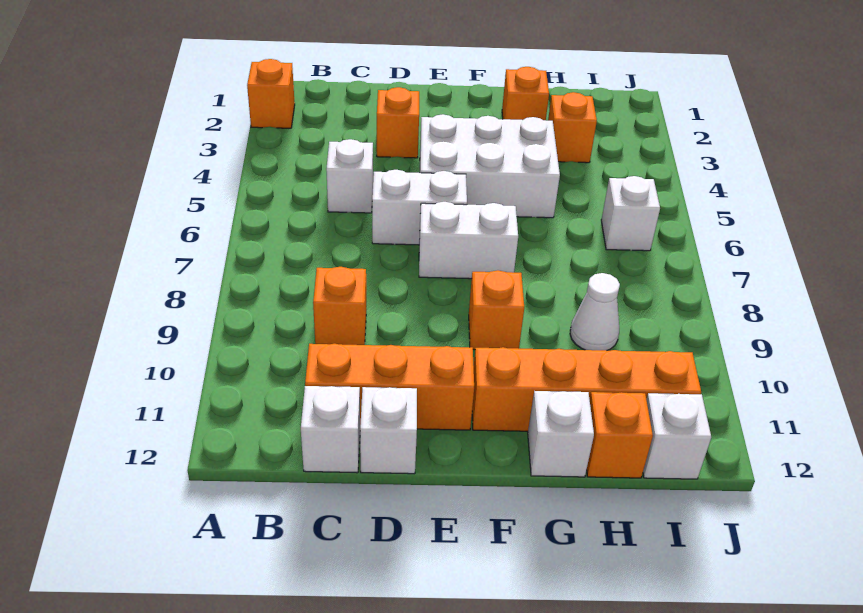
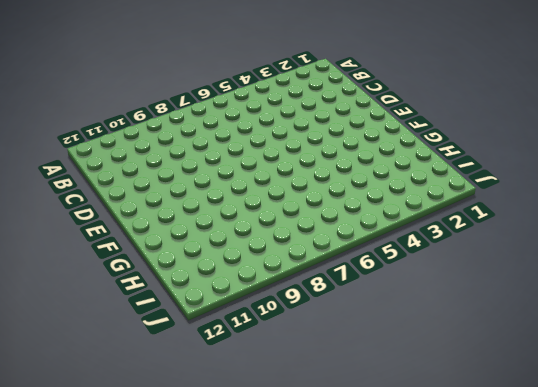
none -> orange brick A2 level 1
none -> white brick C5 level 1
none -> orange brick C9 level 1

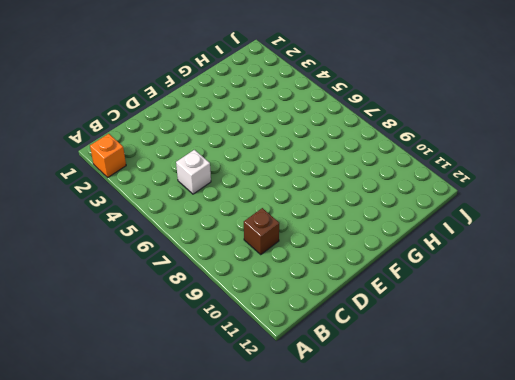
brown brick C9 level 1 -> orange brick C9 level 1
none -> orange brick C11:E11 level 1
none -> white brick C12 level 1
none -> orange brick D3 level 1

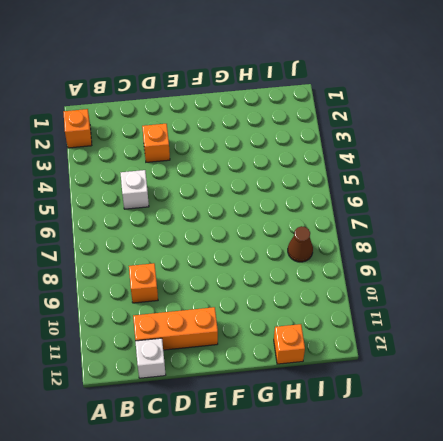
brown cone I8 level 1 -> none
none -> white brick D6:E6 level 1
none -> white brick D12 level 1
none -> white brick E4:G5 level 1

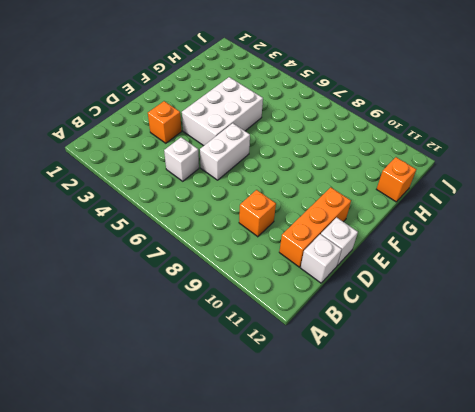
none -> orange brick A2 level 1
none -> white brick E7:F7 level 1
none -> orange brick F9 level 1

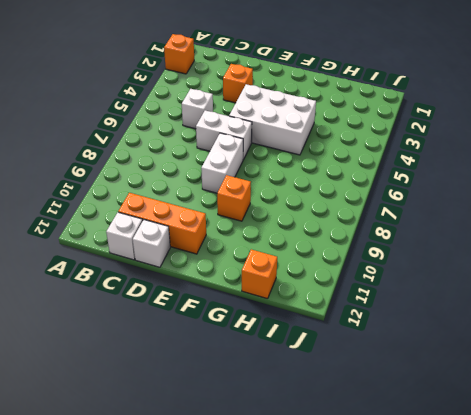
white brick E7:E8 level 1 -> white brick E7:F7 level 1
none -> orange brick C9 level 1
none -> orange brick F11:I11 level 1
none -> orange brick G2 level 1

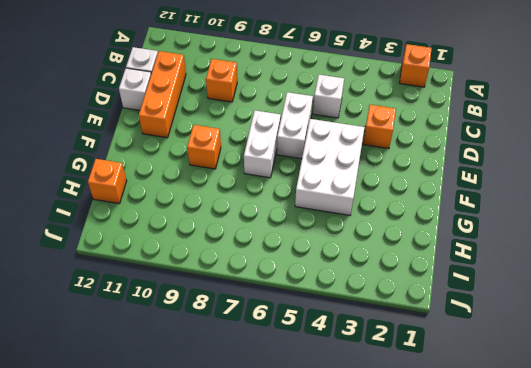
none -> orange brick F11:I11 level 1
none -> orange brick G2 level 1
none -> white brick G12 level 1

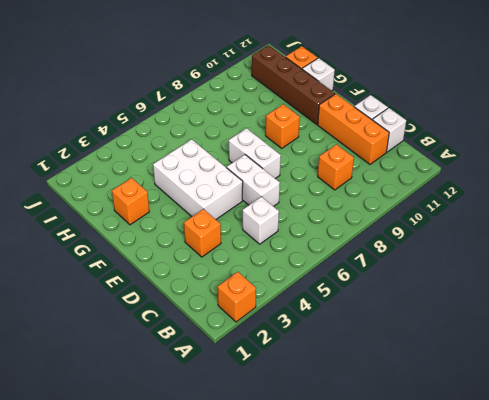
brown brick F11:I11 level 1 -> orange brick F11:I11 level 1
none -> orange brick H3 level 1
none -> white cone H9 level 1
none -> white brick I6 level 1

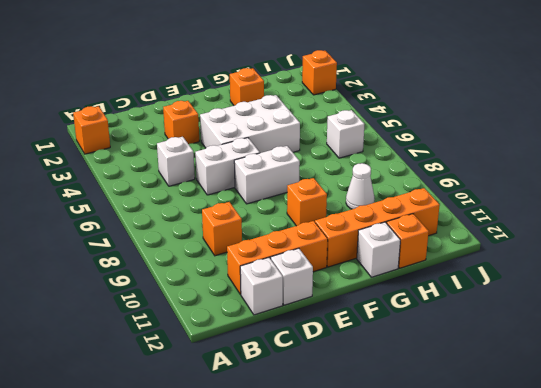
orange brick J2 level 1 -> orange brick H3 level 1
none -> white brick I12 level 1

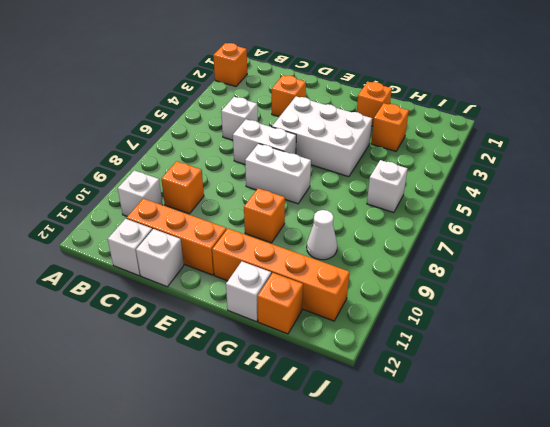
white brick B10 level 1 -> white brick I12 level 1

